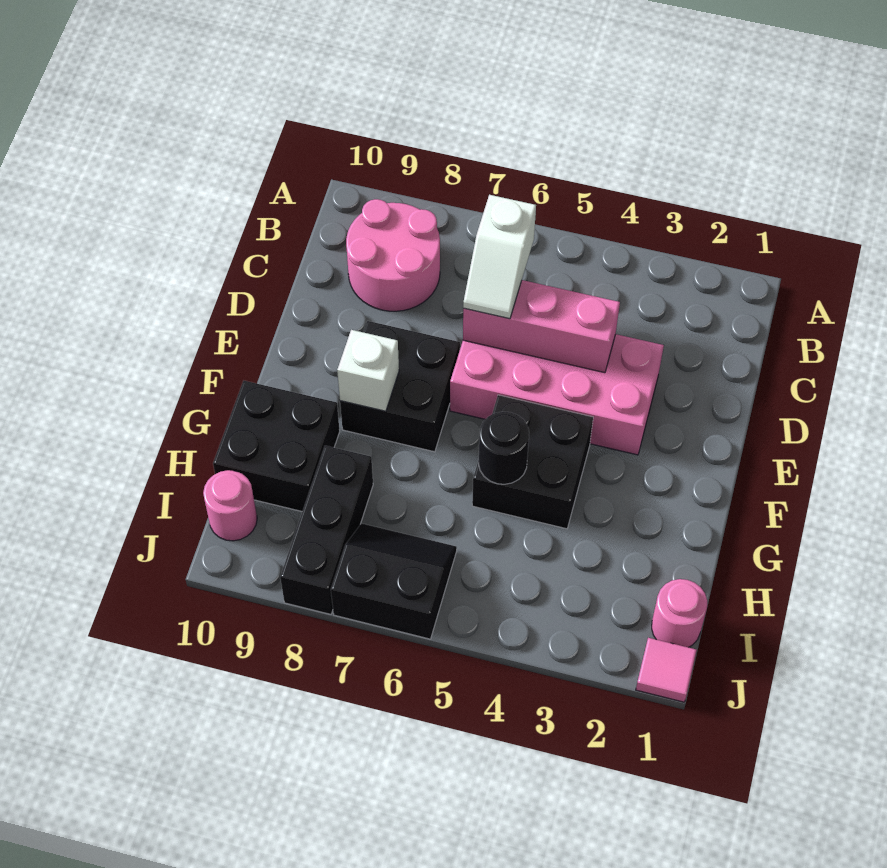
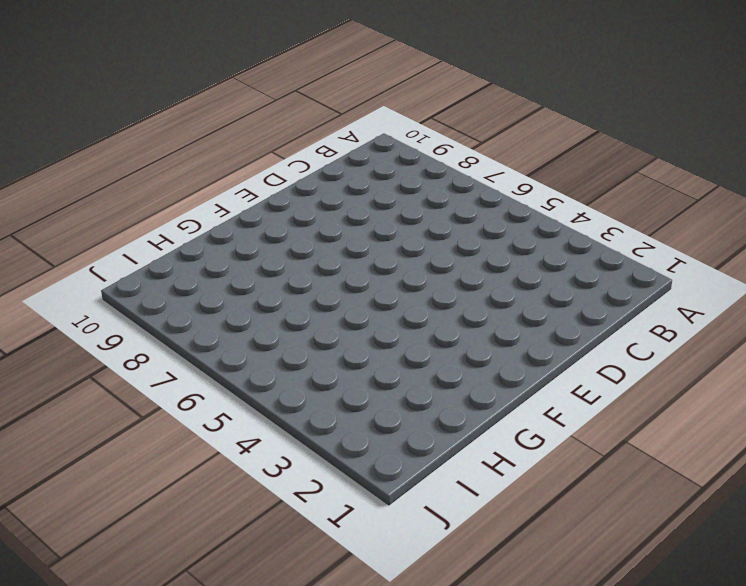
none -> pink round brick B8:C9 level 1
none -> pink brick D3:E6 level 1
none -> black brick E7:F8 level 1

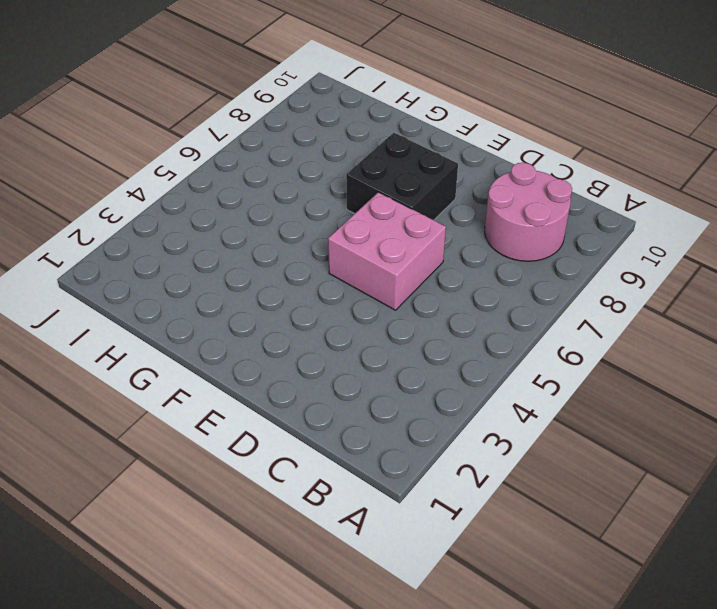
pink brick D5:E6 level 1 -> pink brick D3:E6 level 1
none -> black brick F4:G5 level 1
none -> black brick G9:H10 level 1
none -> black brick H8:J8 level 1

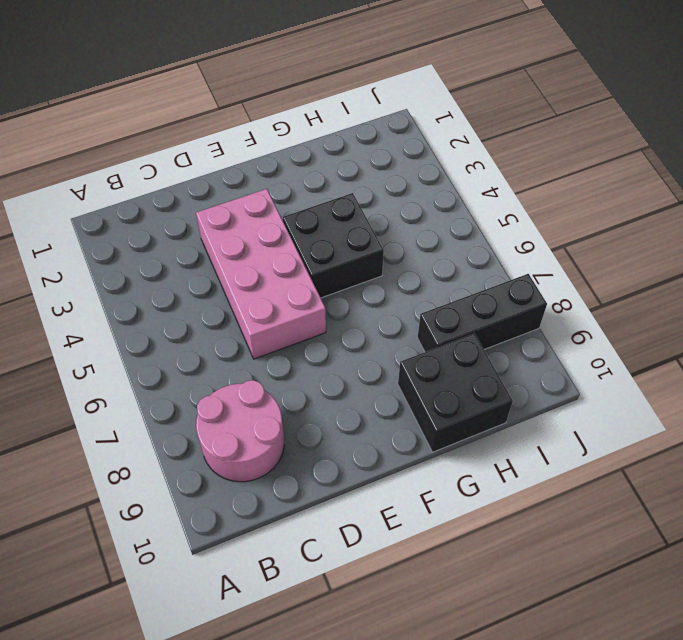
none -> black brick E7:F8 level 1
none -> pink round brick I1 level 1
none -> black slope I6:J7 level 1 top J

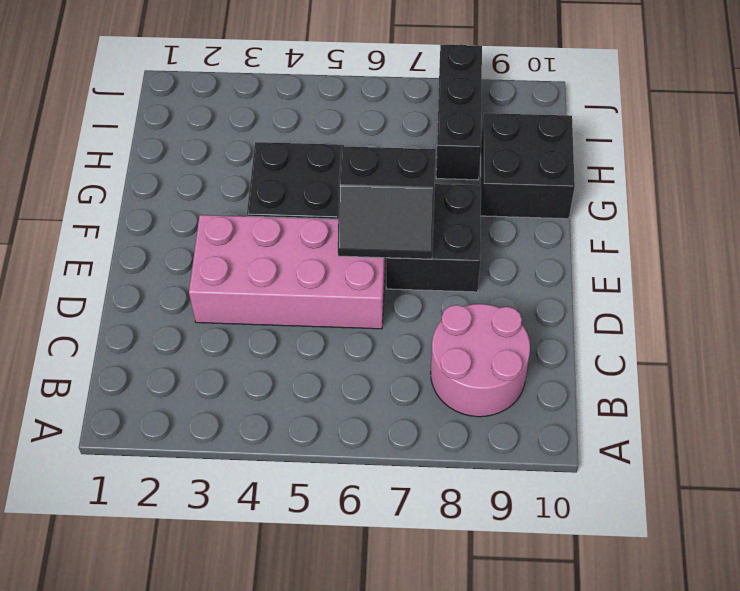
black slope E6:F7 level 2 top F -> black slope I6:J7 level 1 top J
none -> pink round brick I1 level 1
none -> pink round brick I10 level 1
none -> pink tile J1 level 1

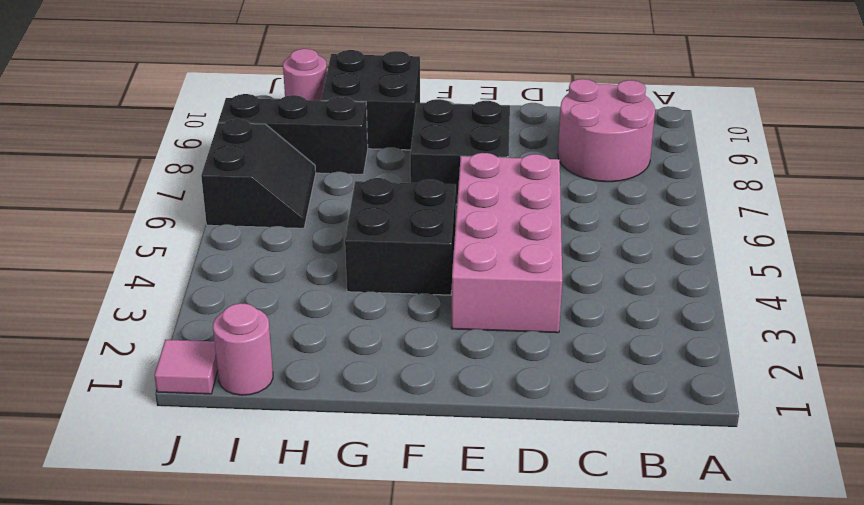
none -> pink brick D4:D6 level 2
none -> white brick F8 level 2
none -> black round brick G5 level 2

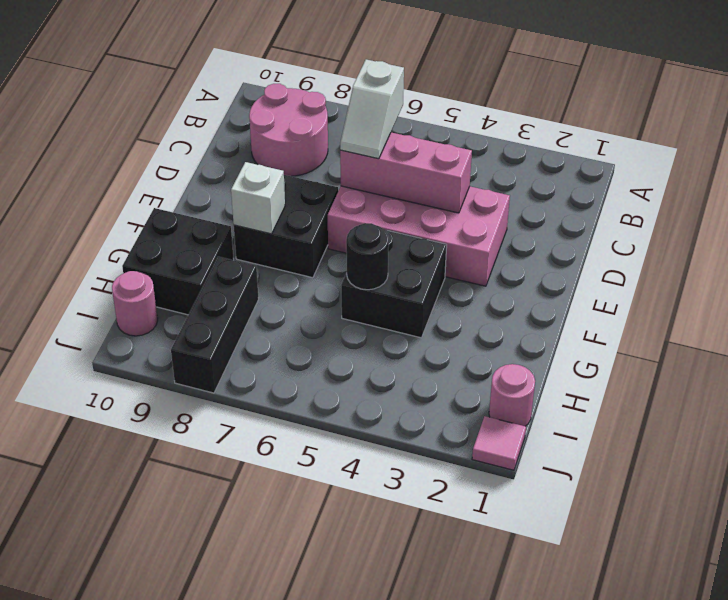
none -> black slope I6:J7 level 1 top J

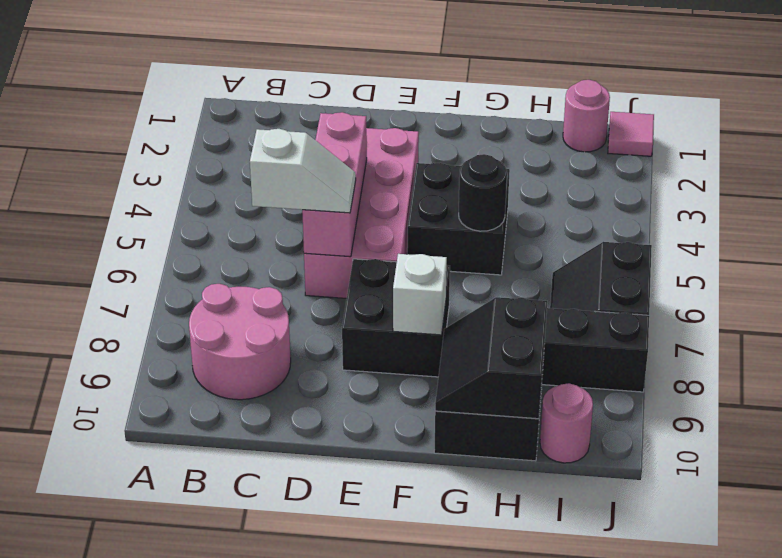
black slope G9:H10 level 2 top H -> none

